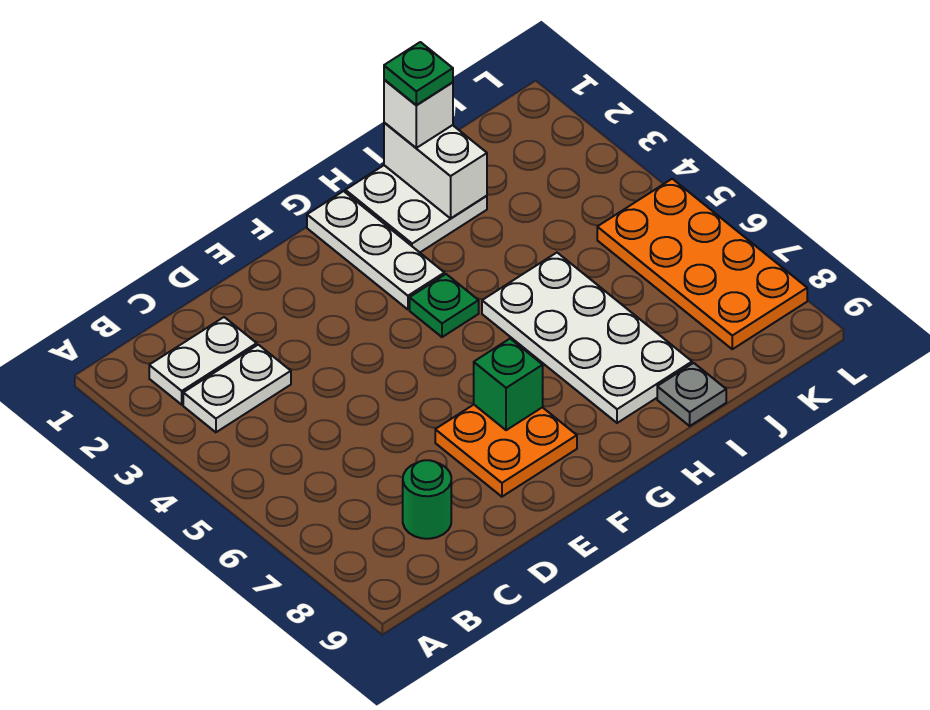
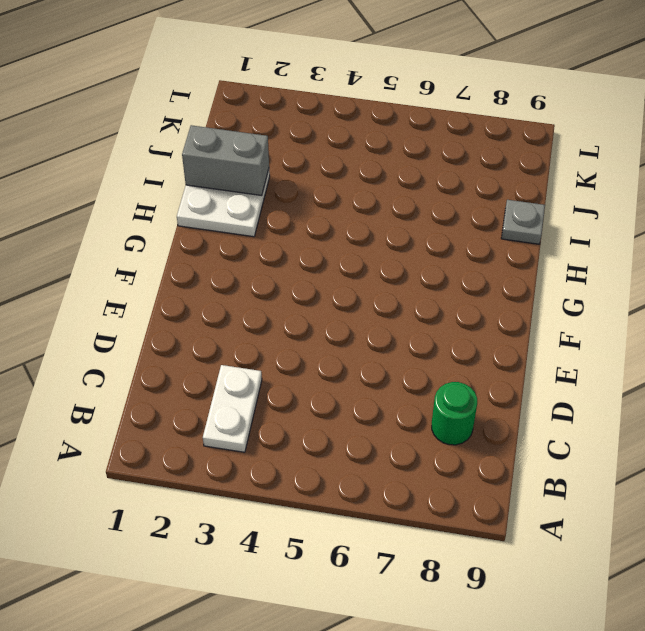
grey brick I1:I2 level 2 -> white brick I1:I2 level 2
none -> white plate B2:C2 level 1
none -> orange plate E7:F8 level 1
none -> white plate G1:G3 level 1

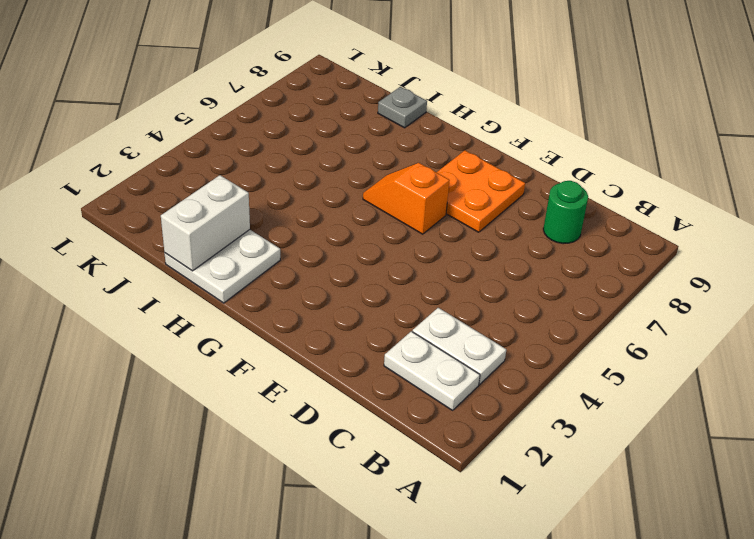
orange slope F6:G6 level 1 top F -> none
none -> white plate G1:G3 level 1
none -> green plate G4 level 1
none -> white plate H5:I8 level 1

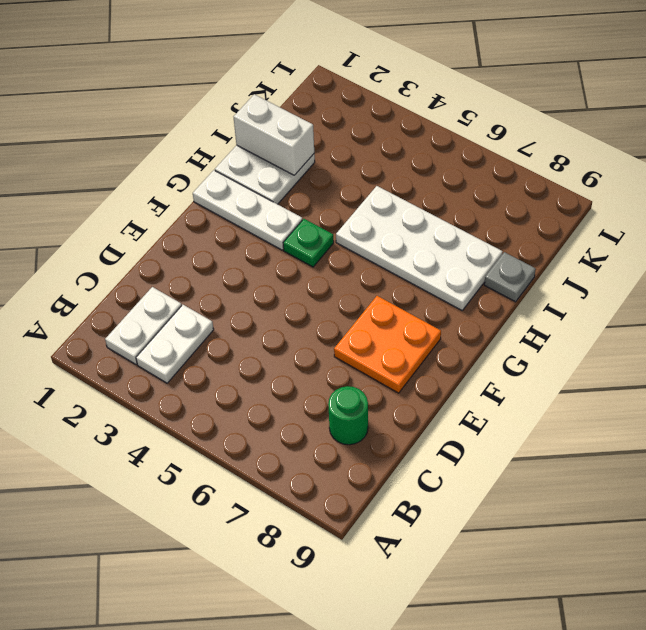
none -> orange plate K5:L8 level 1
none -> green brick F7 level 2
none -> white brick I1 level 3

